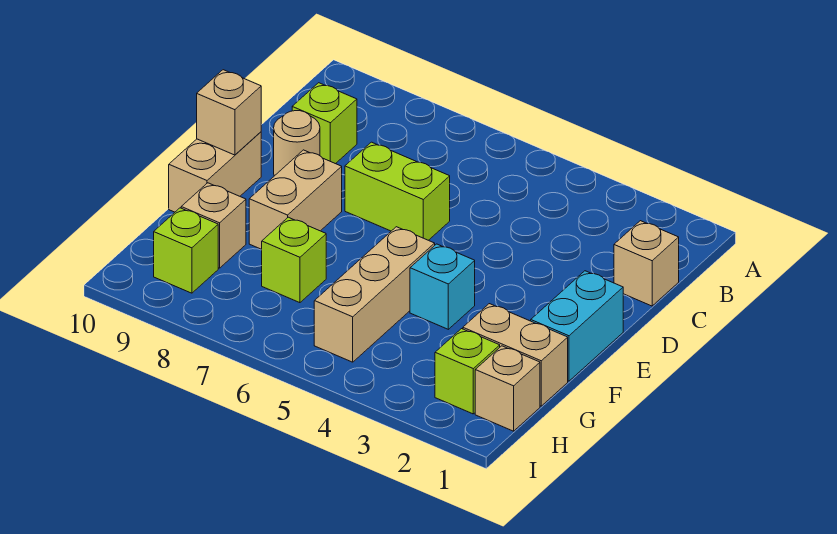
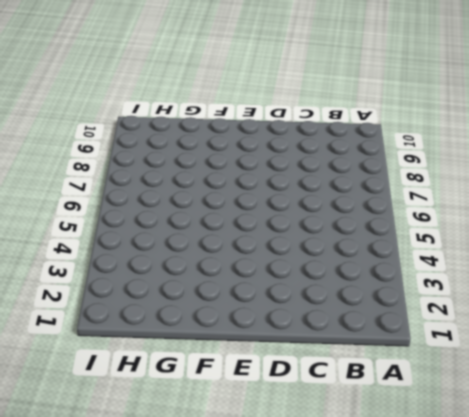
none -> tan brick C1 level 1
none -> lime brick C9 level 1
none -> lime brick D6:D7 level 1

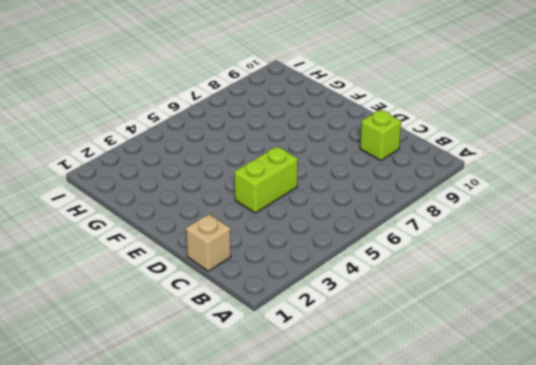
lime brick D4:D5 level 1 -> lime brick D6:D7 level 1
none -> tan round brick D9 level 1
none -> cyan brick E1:F1 level 1
none -> tan brick E8:F8 level 1

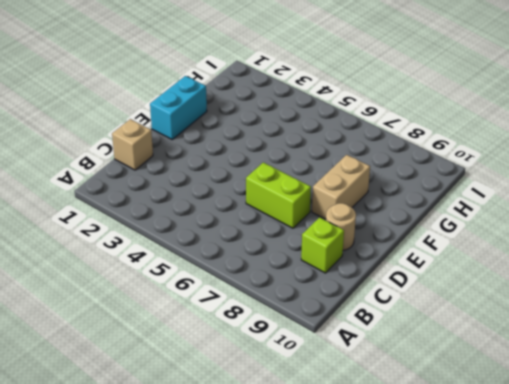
none -> tan brick E10:F10 level 1
none -> cyan brick F4 level 1
none -> tan brick F5:H5 level 1

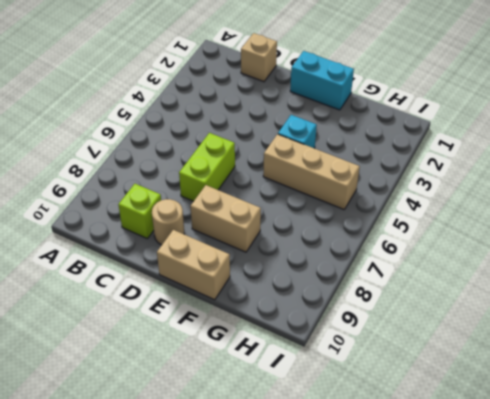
none -> tan brick G1:G2 level 1
none -> lime brick G7 level 1
none -> tan brick G9 level 1

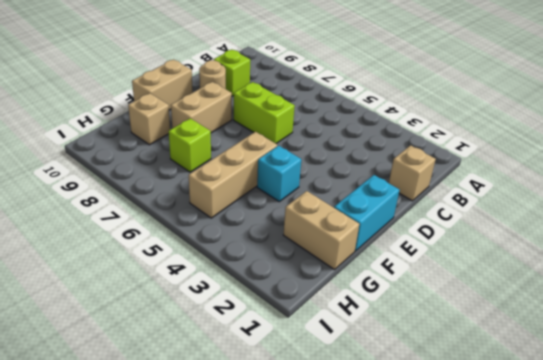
none -> tan brick H1 level 1
none -> lime brick H2 level 1
none -> lime brick H9 level 1

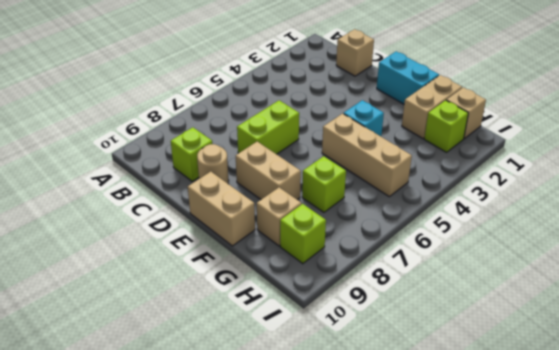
none -> tan brick E10 level 2

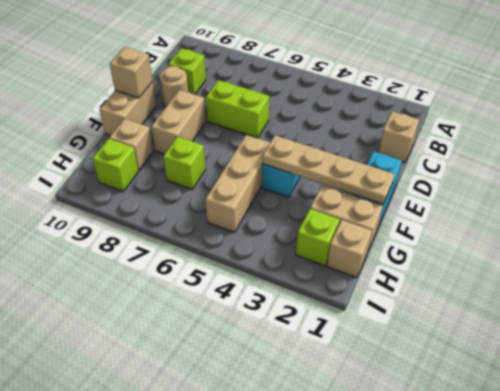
tan plate F1:F4 level 2 -> none

